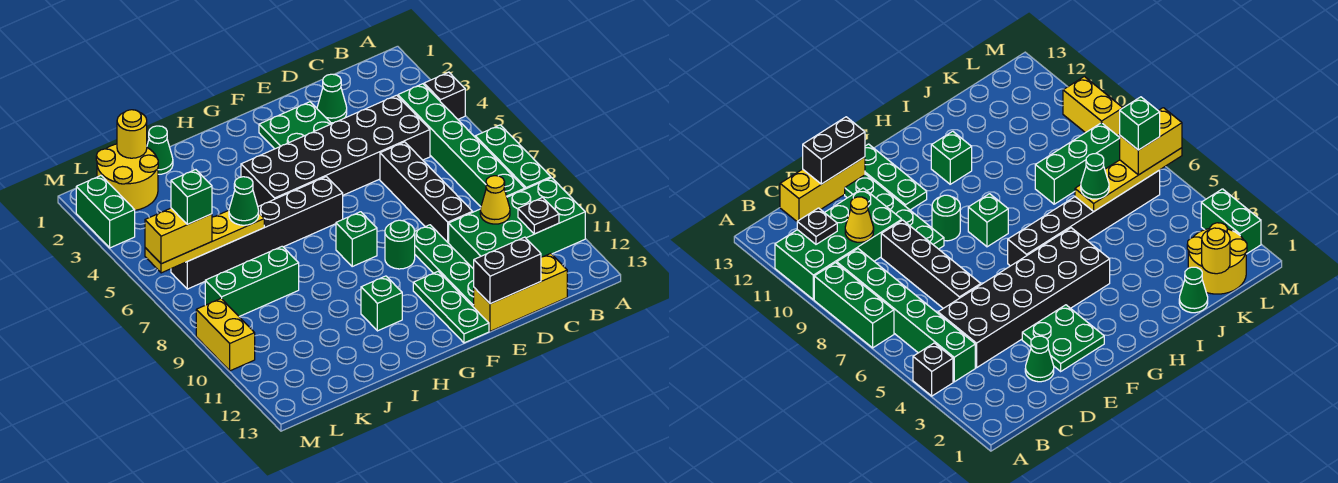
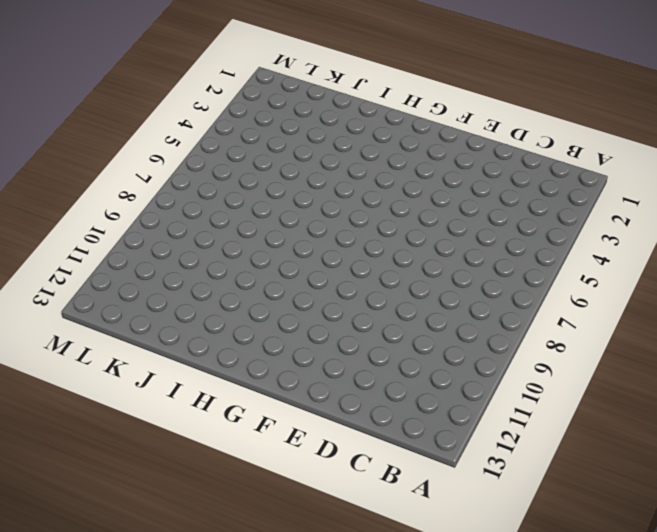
none -> black brick A4 level 1
none -> green brick A7:A9 level 1
none -> green brick A10:D11 level 1

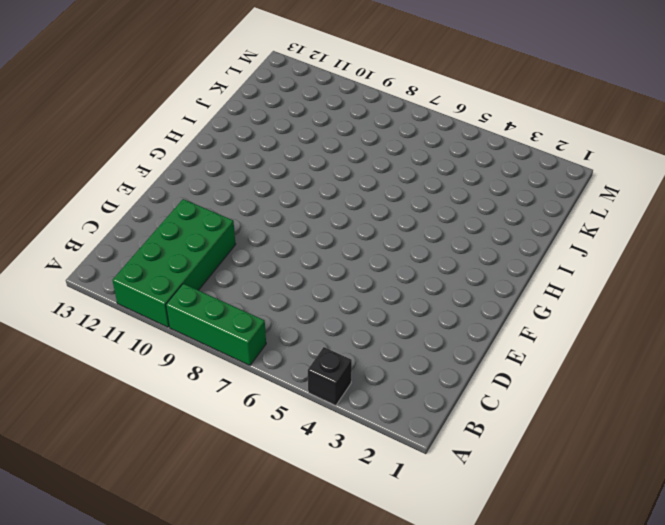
none -> green brick B4:B9 level 1
none -> black brick C4:H5 level 1
none -> yellow brick C13:E13 level 1

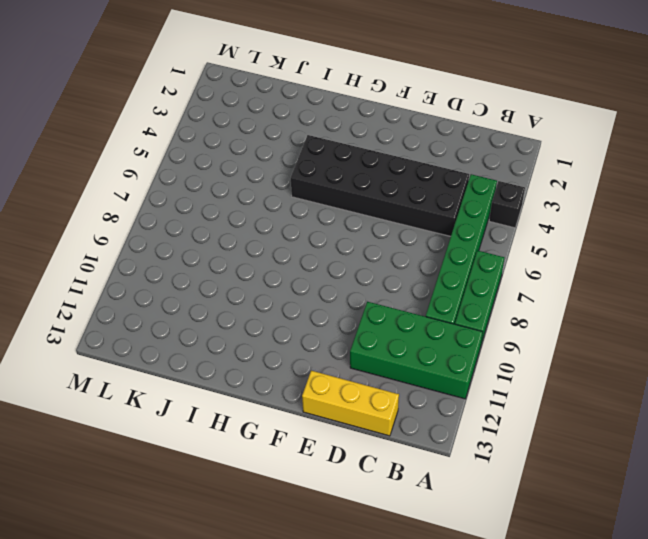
none -> green cone D2 level 1
none -> black brick D6:D9 level 1
none -> green plate E2:F3 level 1

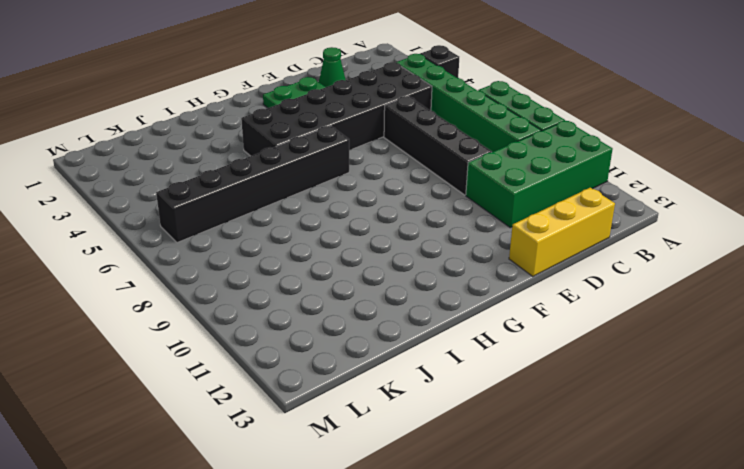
none -> green plate E9:E12 level 1
none -> green round brick F9 level 1
none -> green plate F11:F13 level 1

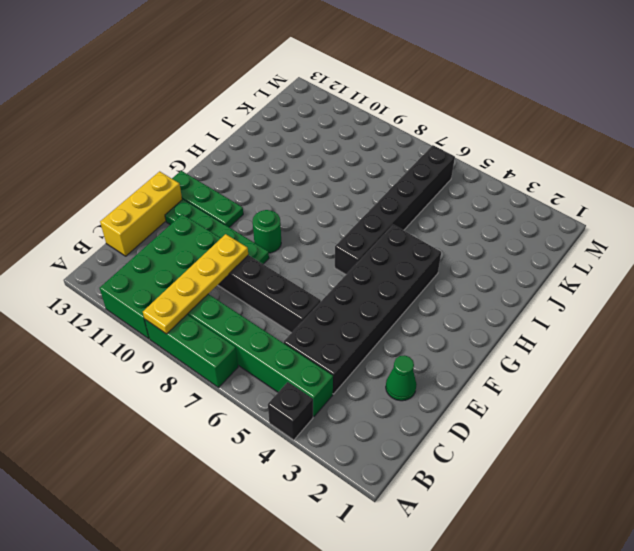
yellow plate A9:D9 level 2 -> yellow plate J6:M6 level 2
none -> green plate E2:F3 level 1
none -> green brick G8 level 1
none -> green brick H11 level 1

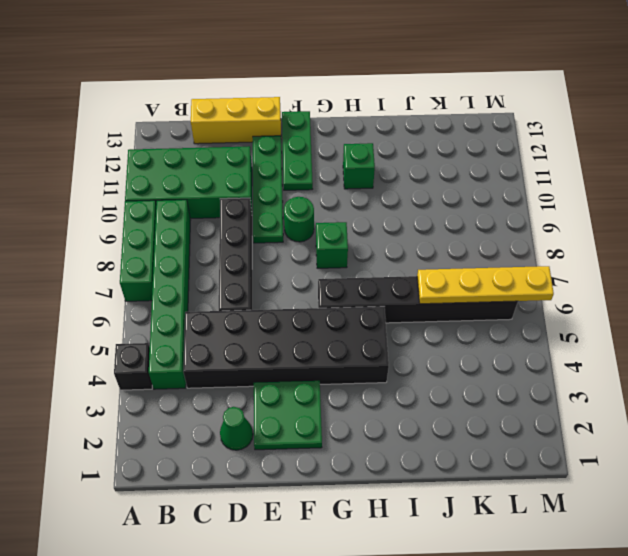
none -> green cone J1 level 1
none -> green brick J8:L8 level 1
none -> yellow round brick K1:L2 level 1

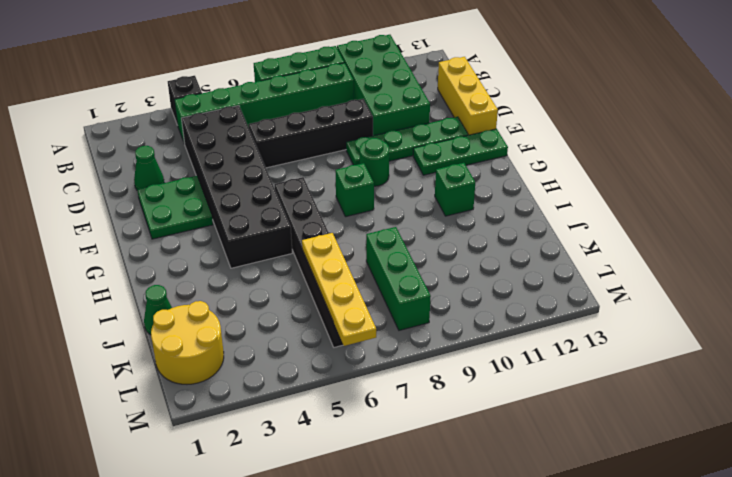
none -> green brick M2:M3 level 1
none -> yellow brick M9:M10 level 1
none -> black plate B11 level 2

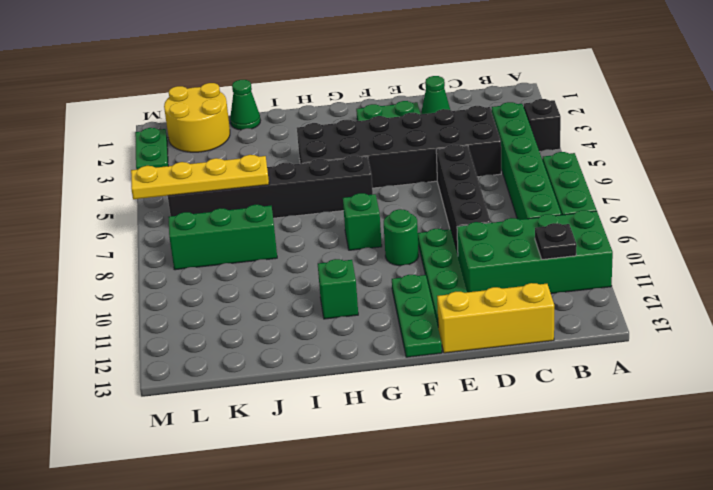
green plate M2:M3 level 1 -> green brick M2:M3 level 1
none -> yellow brick M9:M10 level 1
none -> yellow cone C10 level 2
none -> black brick D13:E13 level 2

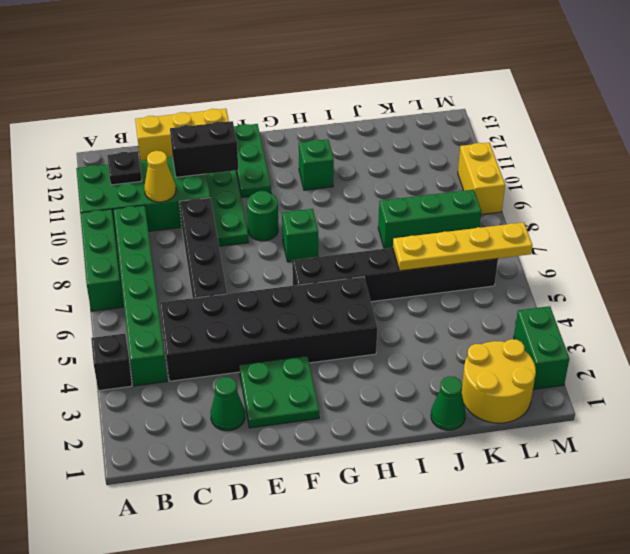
black brick D11:E11 level 2 -> black brick D13:E13 level 2
none -> yellow round brick K1 level 2
none -> green cone J6 level 3
none -> yellow brick L6:M6 level 3

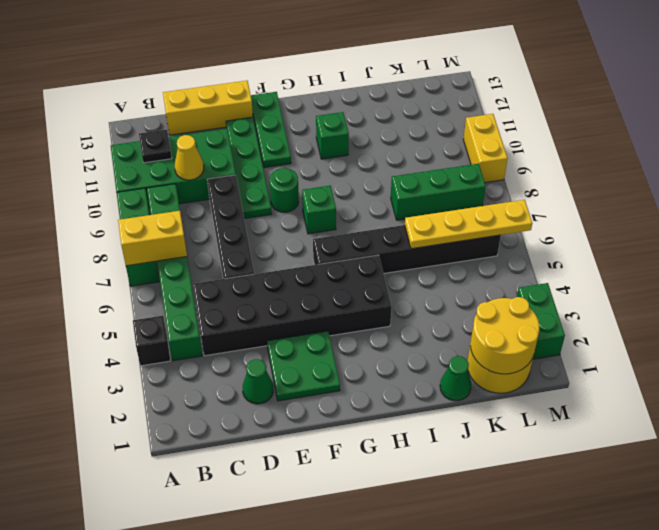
yellow brick A7:B7 level 2 -> yellow brick L6:M6 level 3
yellow round brick K1:L2 level 2 -> yellow round brick K1 level 2
none -> black brick D13:E13 level 2
none -> green cone J6 level 3
none -> green brick L6 level 4

